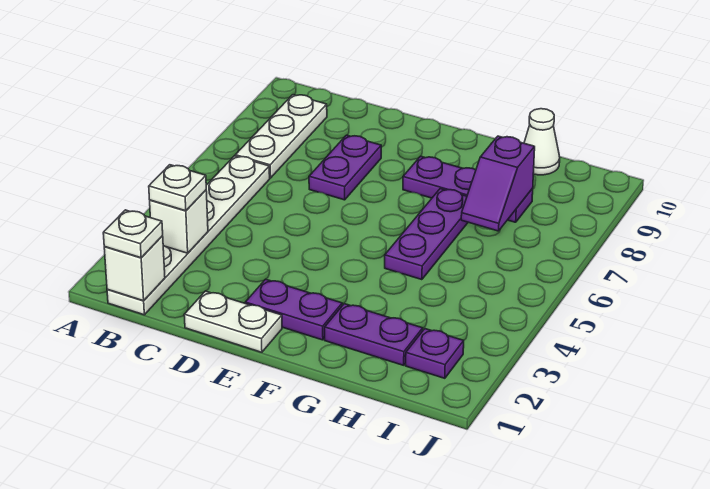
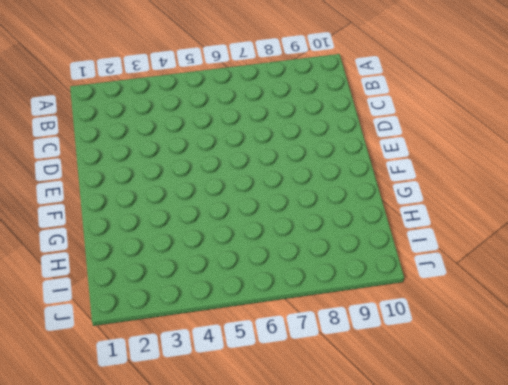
none -> white plate B1:B6 level 1
none -> white plate B7:B9 level 1
none -> white plate D1:E1 level 1

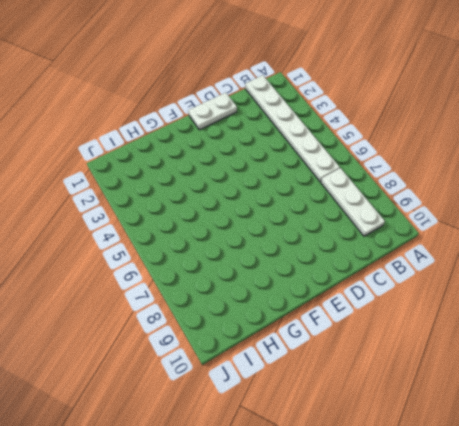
none -> purple plate D7:D8 level 1
none -> purple plate E2:F2 level 1
none -> purple plate F8:H8 level 1

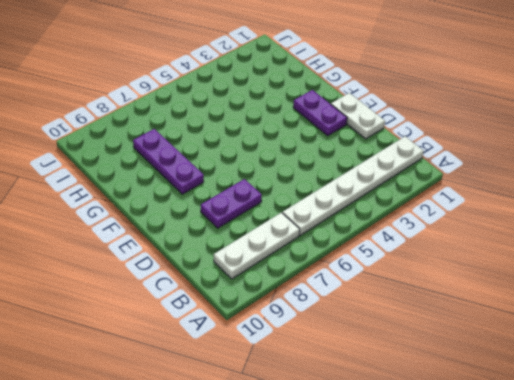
none -> purple plate G2:H2 level 1
none -> purple plate G5:G7 level 1
none -> white cone H10 level 1

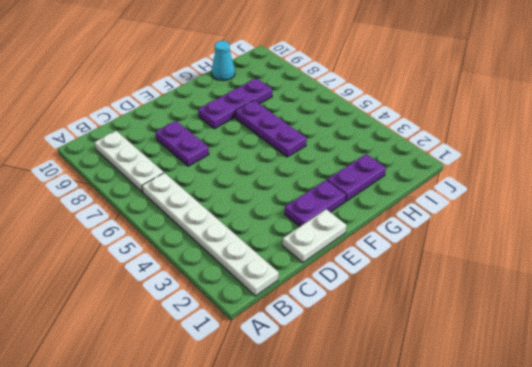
cyan cone H10 level 1 -> white cone H10 level 1
none -> purple plate I2 level 1
none -> white brick B1 level 2
none -> white brick B3 level 2

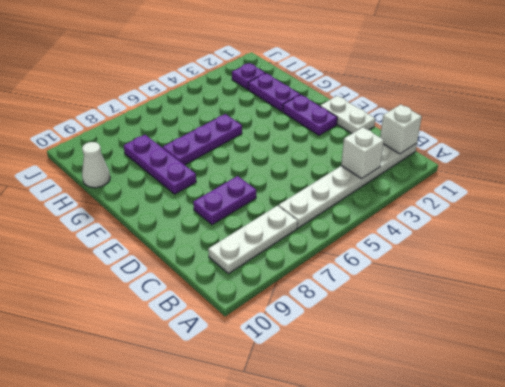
none -> purple slope H7:H8 level 2 top 8
none -> white plate B1 level 3
none -> white plate B3 level 3

